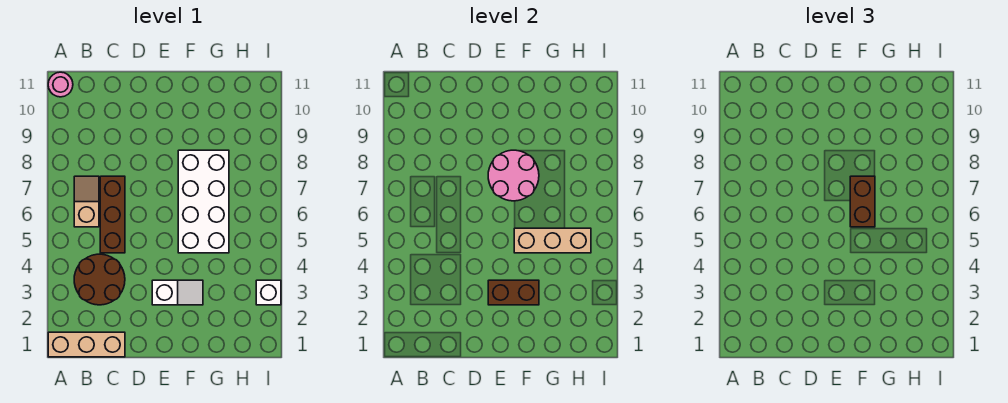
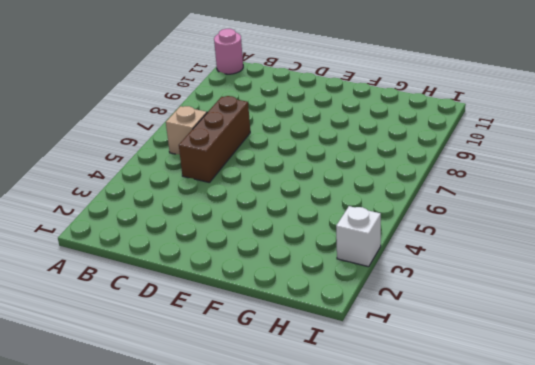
none -> tan brick A1:C1 level 1
none -> brown round brick B3:C4 level 1
none -> white slope E3:F3 level 1 top E

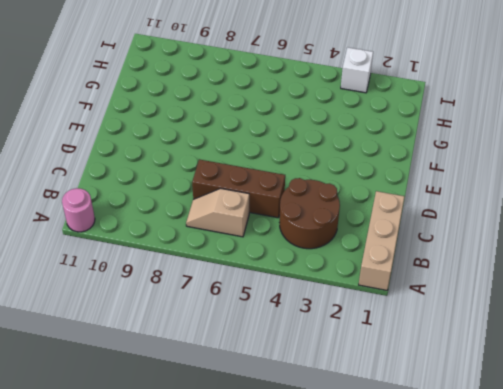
none -> white slope E3:F3 level 1 top E
none -> white brick F5:G8 level 1
none -> brown brick E3:F3 level 2

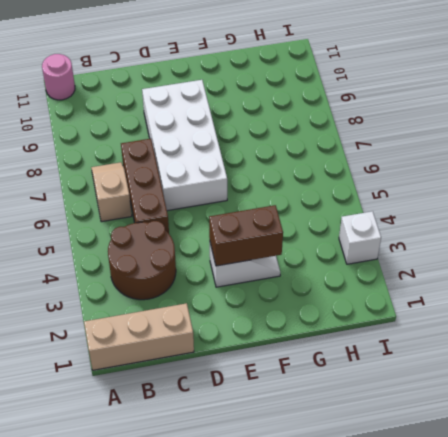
white brick D6:E9 level 1 -> white brick F5:G8 level 1
none -> pink round brick E7:F8 level 2
none -> tan brick F5:H5 level 2
none -> brown brick F6:F7 level 3

